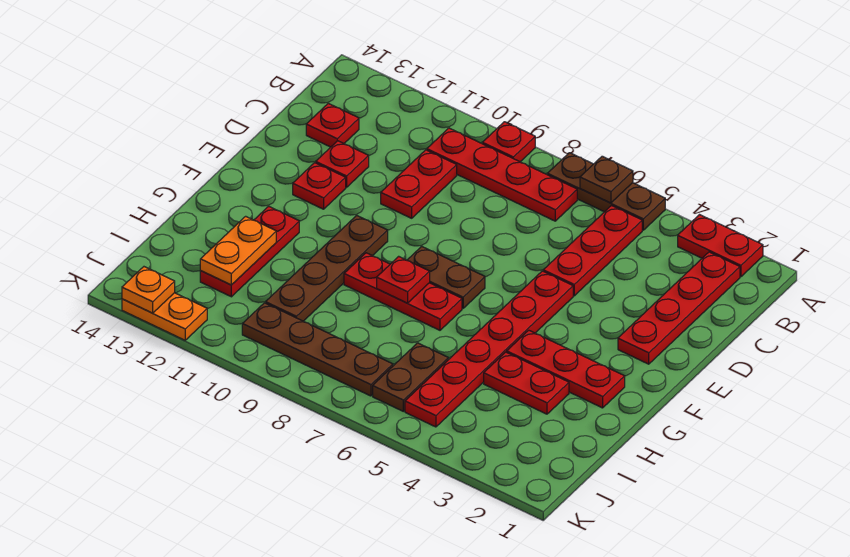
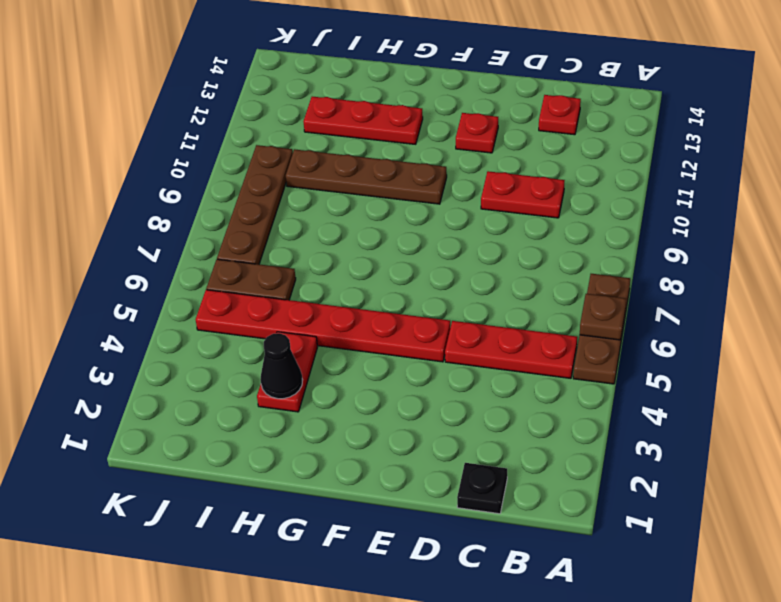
black plate C1 level 1 -> none
black cone H3 level 2 -> none
none -> red plate A2:A3 level 1
none -> red plate A9 level 1
none -> red plate B2:E2 level 1

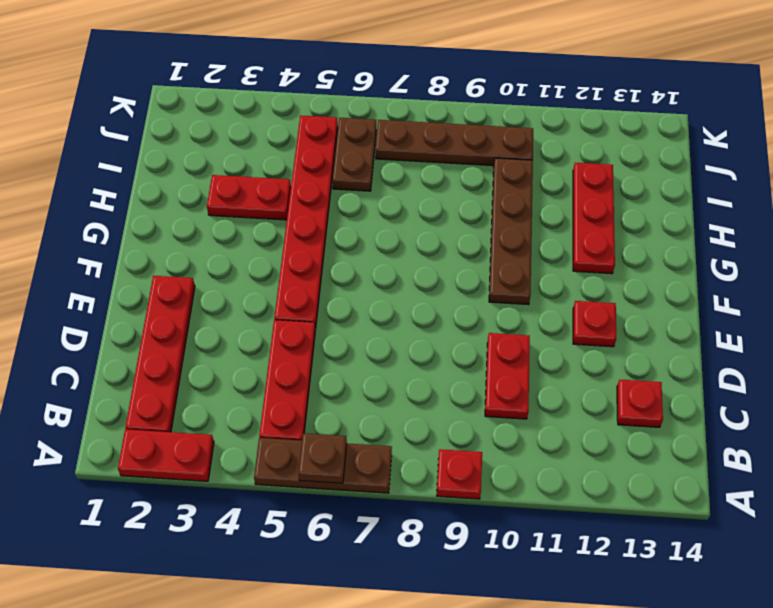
none -> red plate B7:B10 level 1
none -> red plate D12 level 1
none -> brown plate F7:F8 level 1

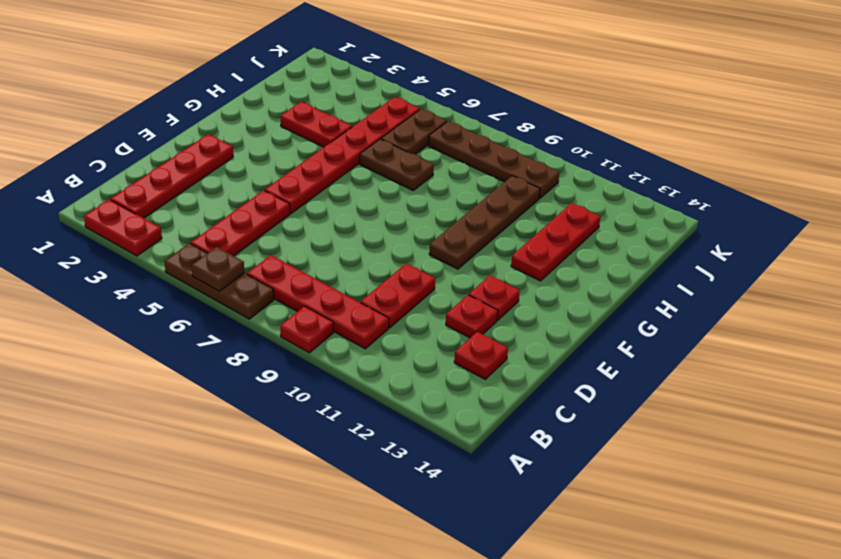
brown plate H6:H7 level 1 -> brown plate F7:F8 level 1
none -> red plate G2:G4 level 1
none -> red plate G7:G9 level 1
none -> orange plate K12:K13 level 1

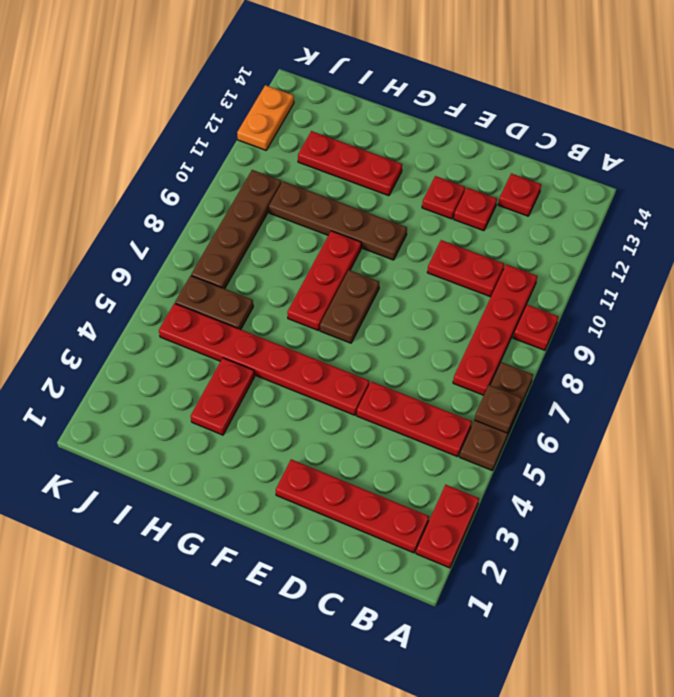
none -> red plate G2:G4 level 1
none -> red plate G8 level 2
none -> orange plate H12:I12 level 2

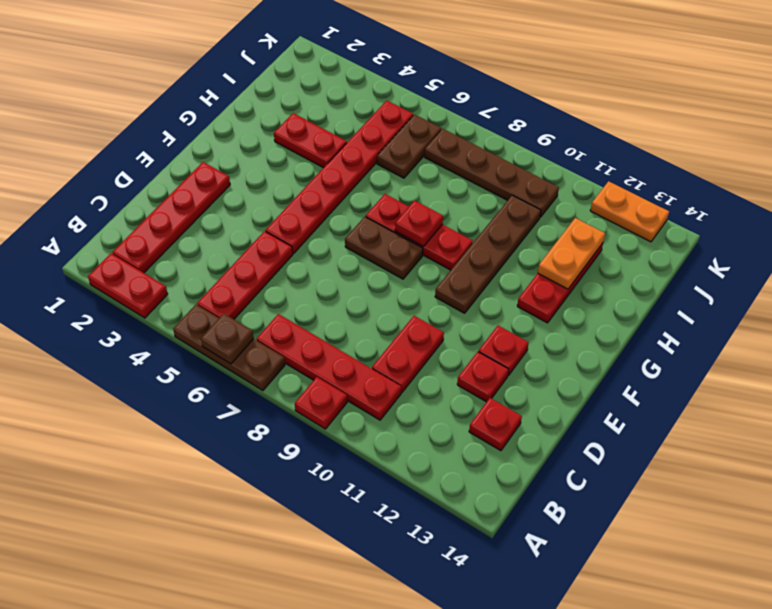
none -> red plate G2:G4 level 1
none -> orange plate K13 level 2

